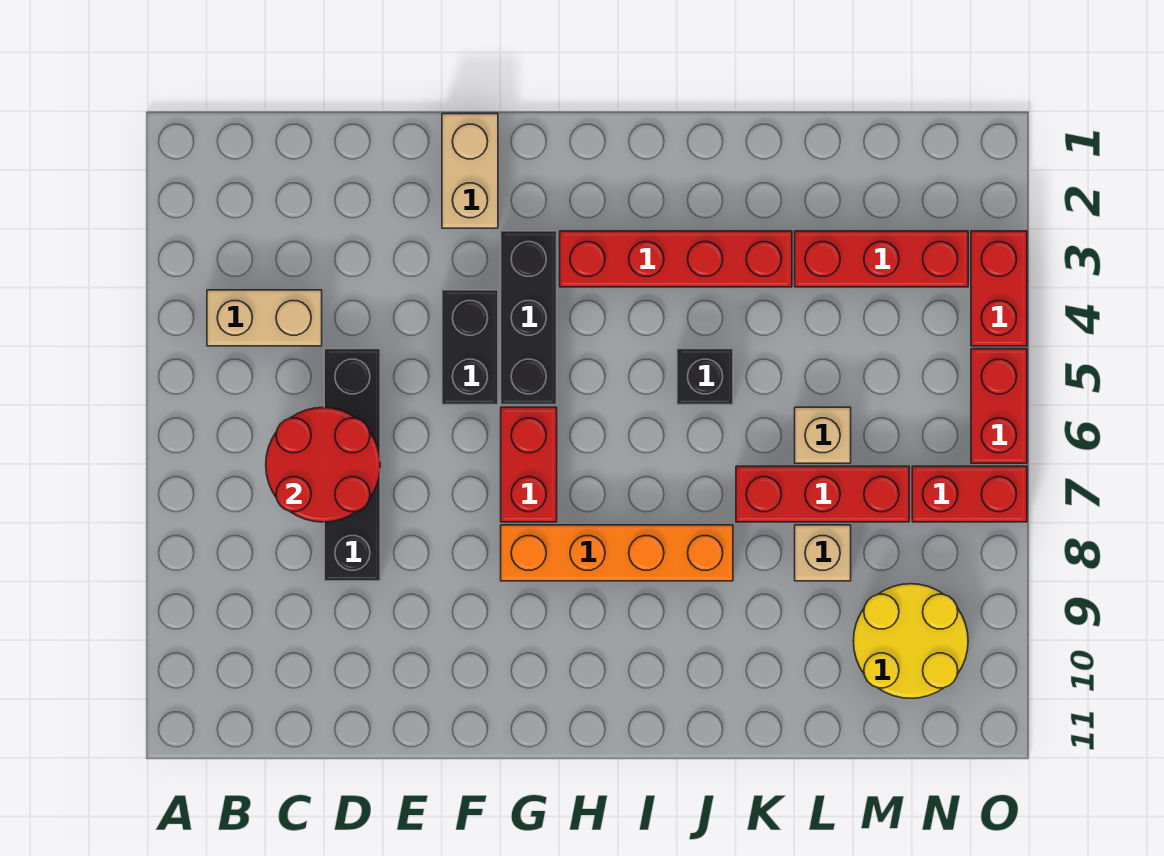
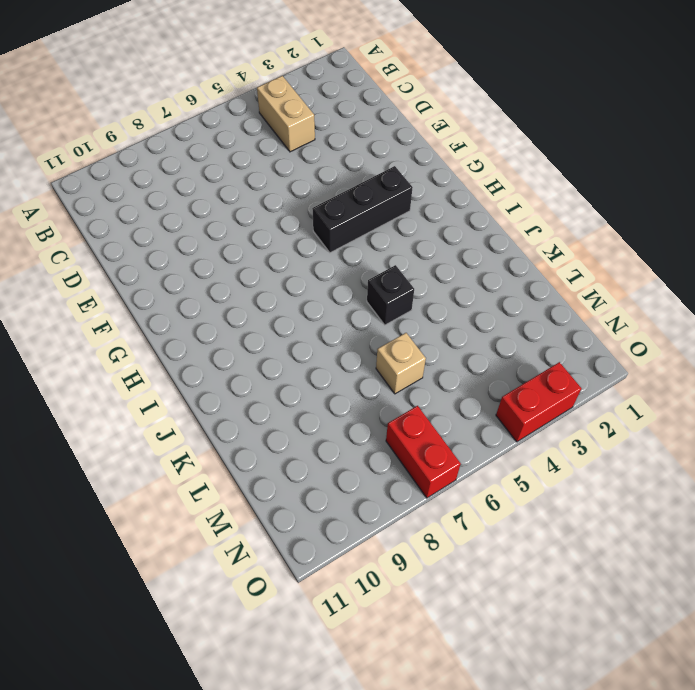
none -> black brick D5:D8 level 1
none -> tan brick F1:F2 level 1
none -> black brick F4:F5 level 1

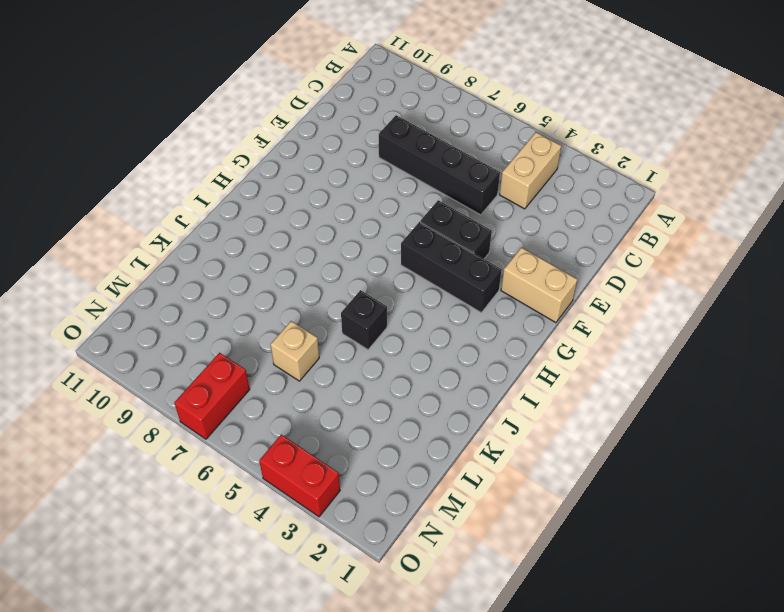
none -> red brick G6:G7 level 1
none -> orange brick G8:J8 level 1
none -> red brick H3:K3 level 1

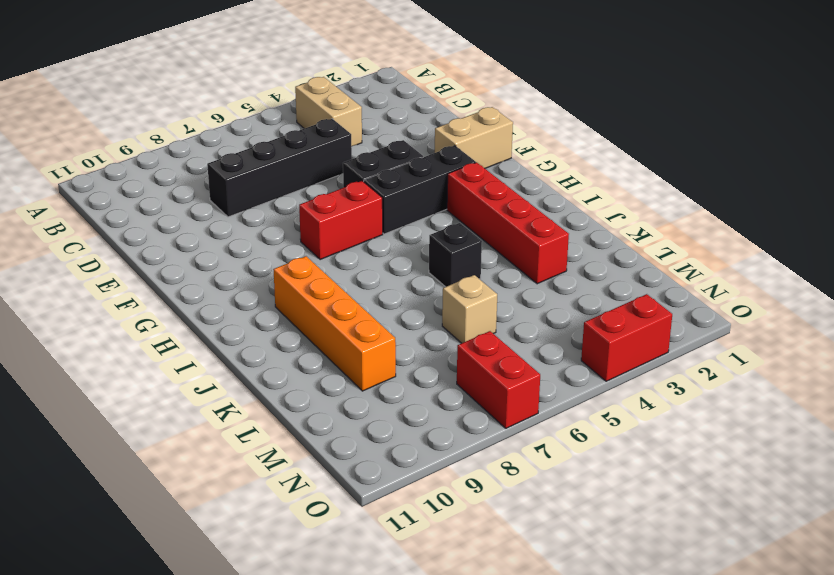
orange brick I9:L9 level 1 -> orange brick G8:J8 level 1
none -> red brick K7:M7 level 1
none -> red brick L3:N3 level 1
none -> tan brick L8 level 1

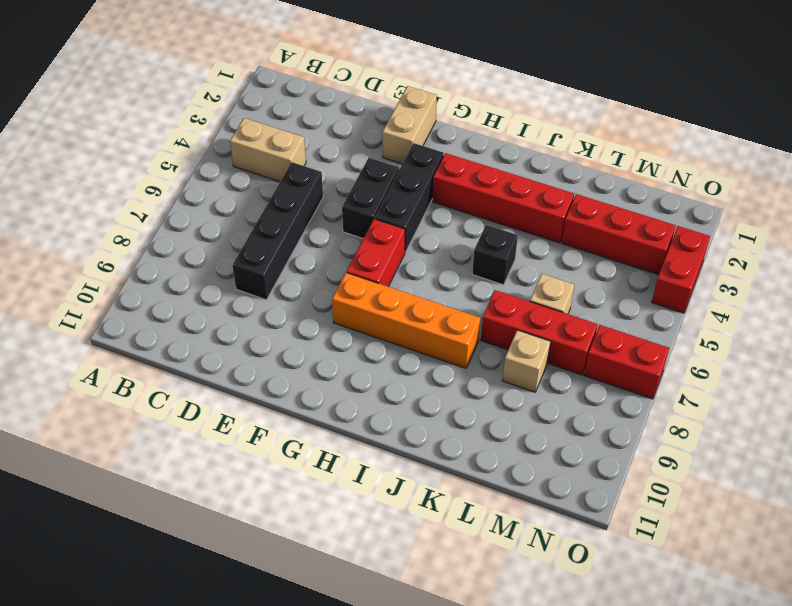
none -> yellow round brick M9:N10 level 1
none -> red brick O5:O6 level 1
none -> red round brick C6:D7 level 2

